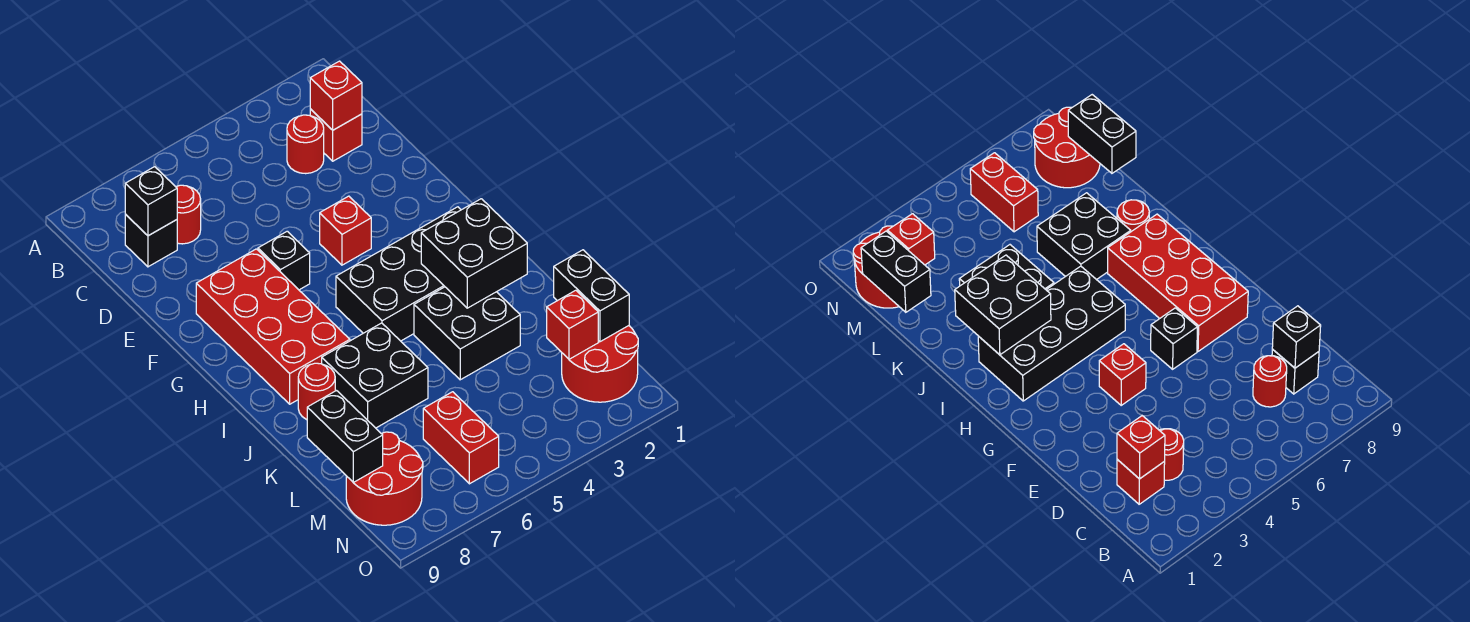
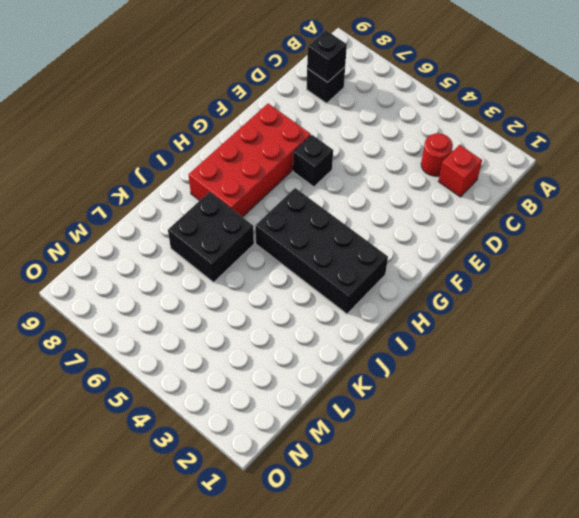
none -> red round brick C7 level 1
none -> red brick F4 level 1
none -> black brick J3:K4 level 1

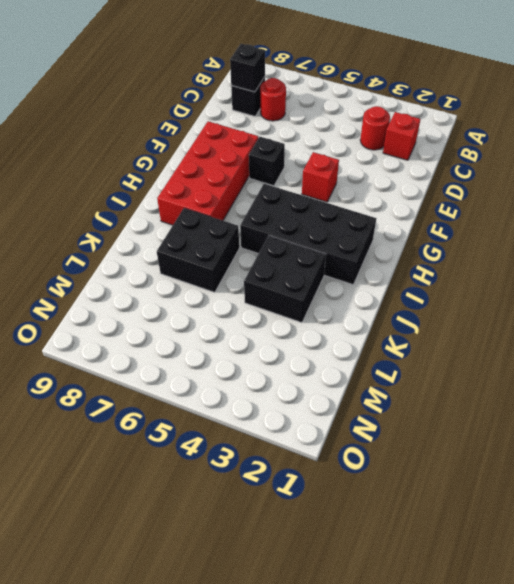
none -> red round brick J8 level 1
none -> red round brick M1:N2 level 1
none -> red brick M6:N6 level 1

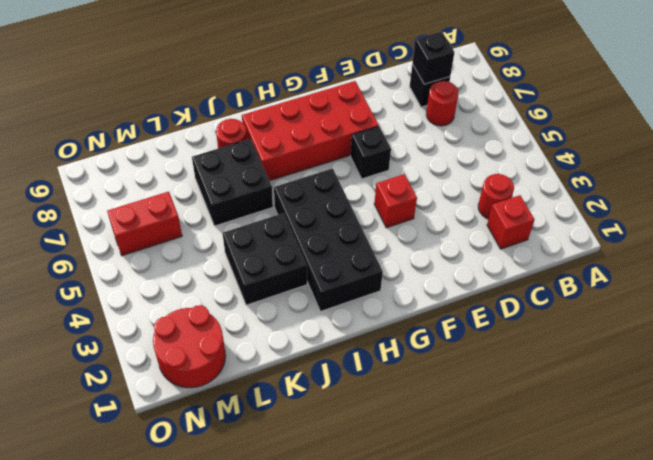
none -> red round brick M8:N9 level 1
none -> red brick C2 level 2
none -> black brick I2:J3 level 2

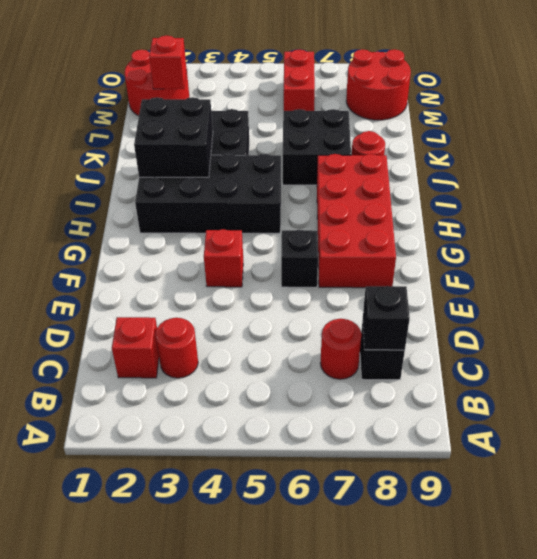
none -> red brick C2 level 2
none -> black brick L1:M1 level 2
none -> black brick L9:M9 level 2

